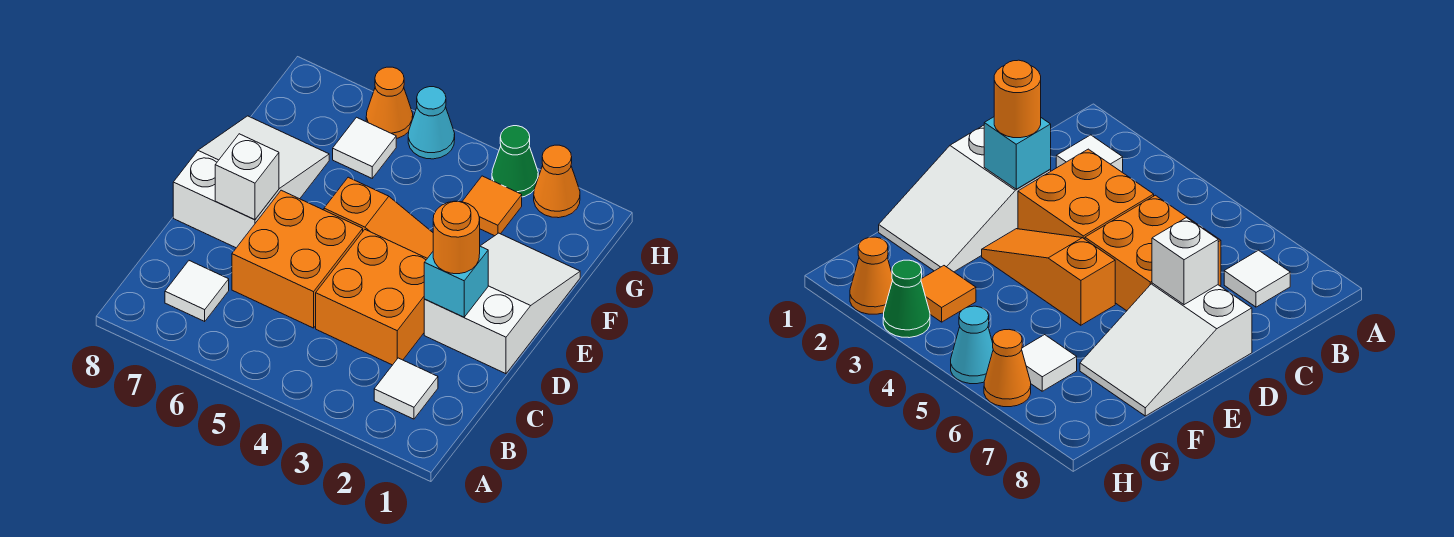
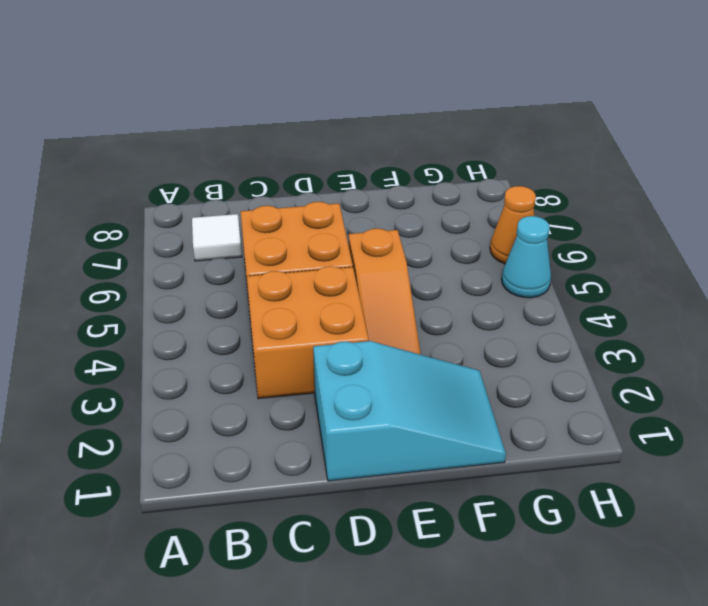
cyan slope D1:F2 level 1 top D -> white slope D1:F2 level 1 top D
none -> white tile B2 level 1
none -> white slope D7:F8 level 1 top D
none -> orange tile G3 level 1

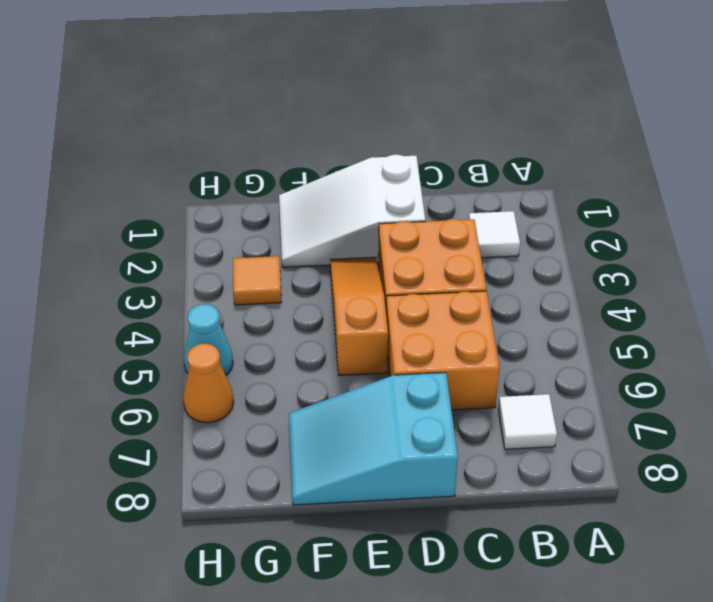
cyan slope D7:F8 level 1 top D -> white slope D7:F8 level 1 top D
none -> white tile G6 level 1
none -> orange cone H2 level 1
none -> green cone H3 level 1

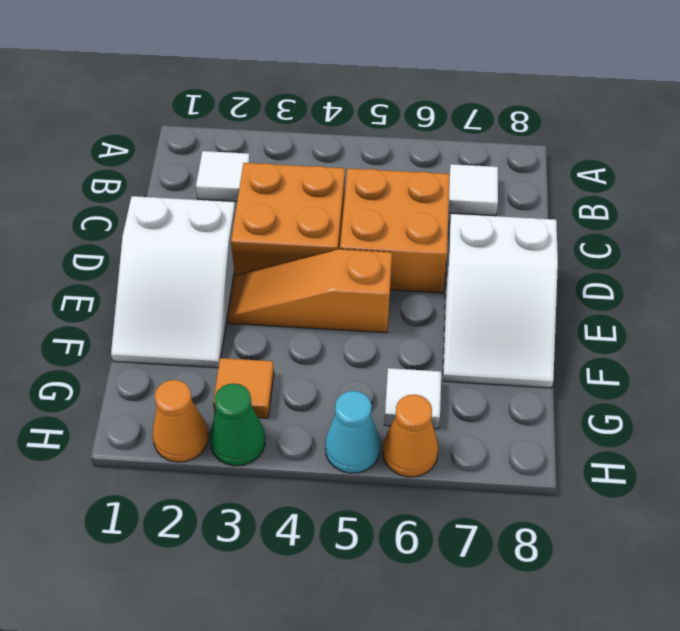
none -> cyan brick D2 level 2
none -> white brick D7 level 2
none -> orange round brick D2 level 3

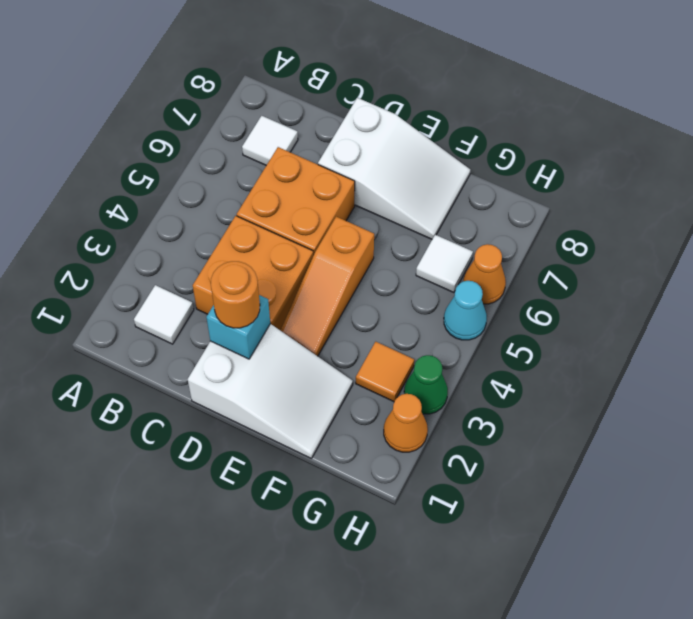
none -> white brick D7 level 2

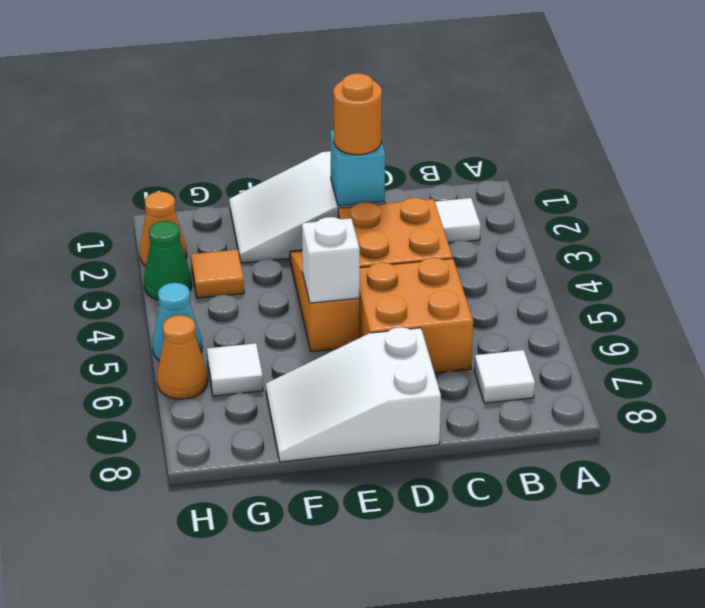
white brick E5 level 2 -> white brick D7 level 2

